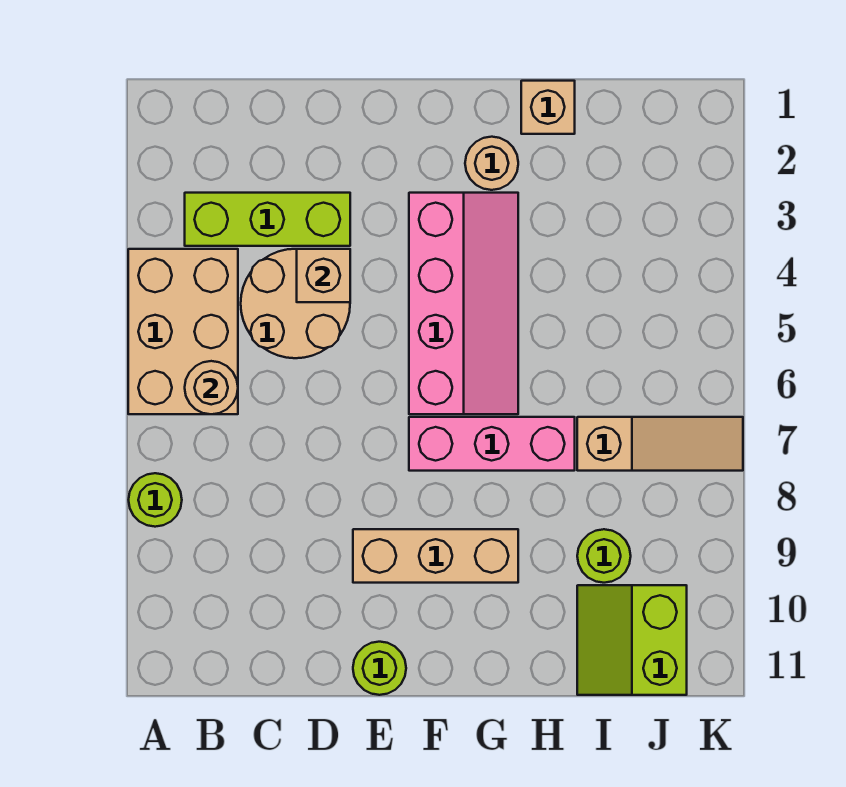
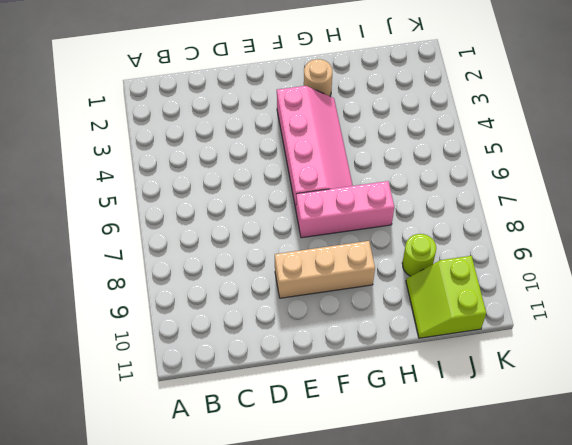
none -> tan brick A4:B6 level 1
none -> lime round brick A8 level 1
none -> lime brick B3:D3 level 1

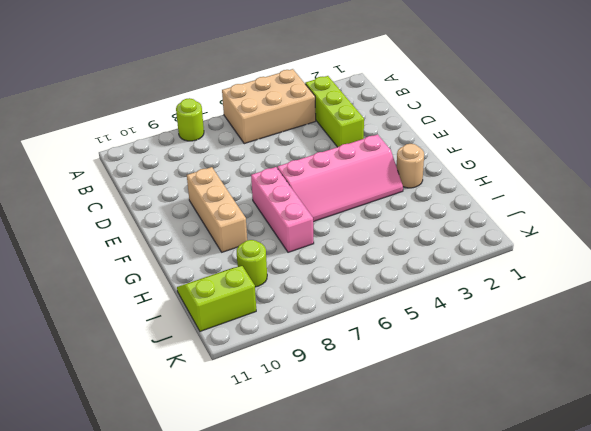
none -> tan round brick C4:D5 level 1
none -> lime round brick E11 level 1
none -> tan brick H1 level 1

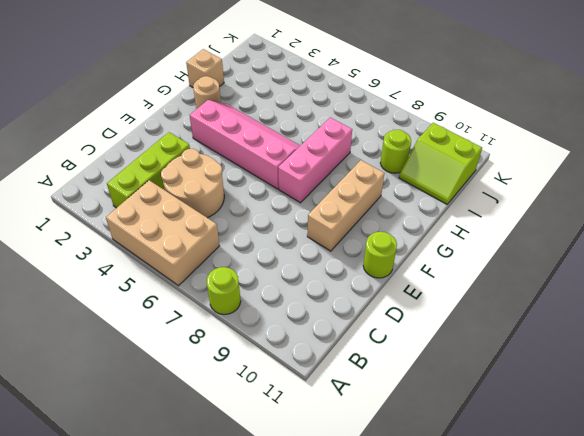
none -> tan slope I7:K7 level 1 top I
none -> tan round brick B6 level 2
none -> tan brick D4 level 2

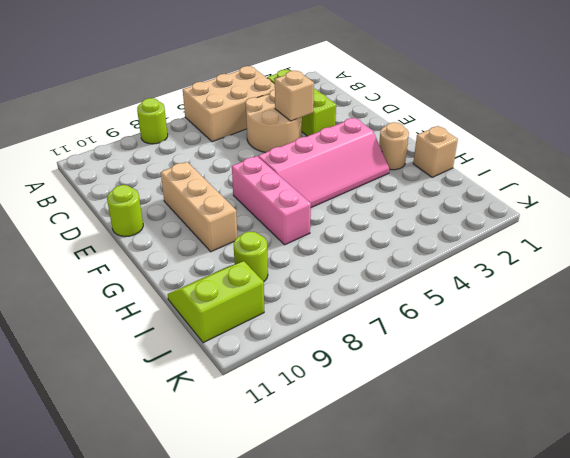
none -> tan slope I7:K7 level 1 top I
none -> tan round brick B6 level 2

